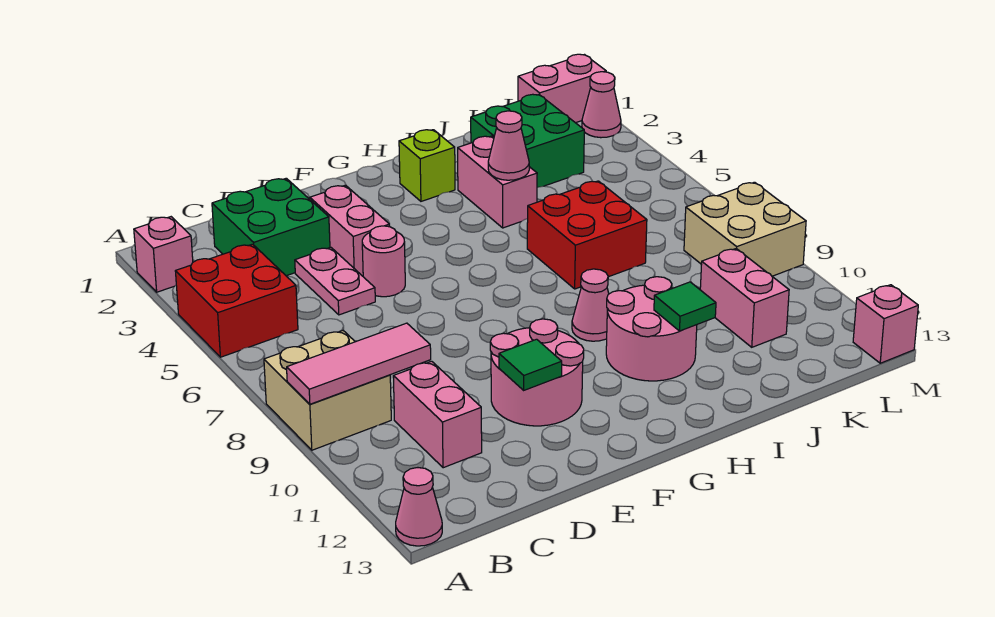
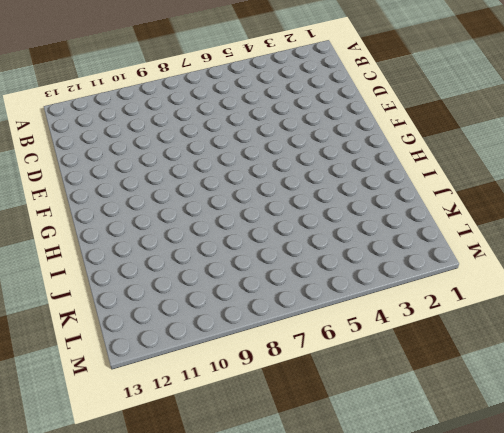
none -> pink brick A2 level 1
none -> red brick A4:B5 level 1
none -> tan brick A8:B9 level 1

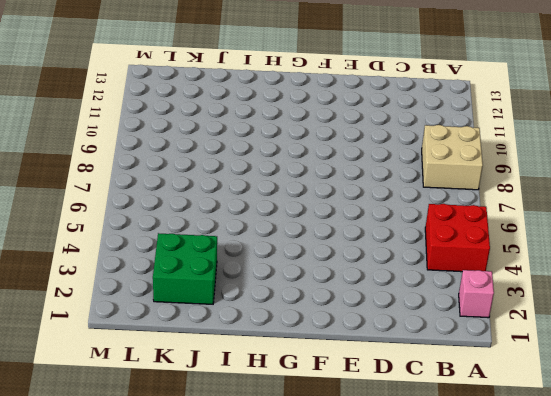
none -> pink cone A13 level 1
none -> green brick C2:D3 level 1
none -> pink brick C10:C11 level 1

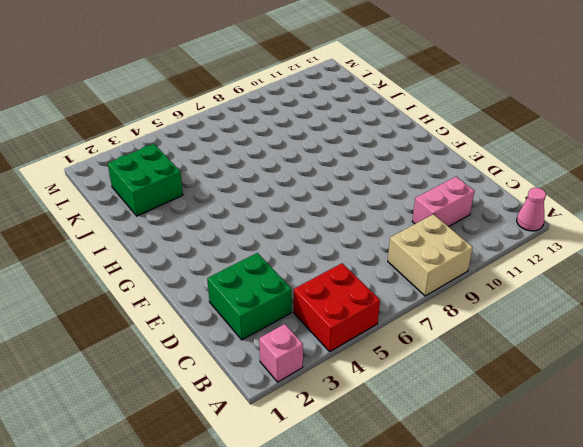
none -> pink plate D4:D5 level 1
none -> pink brick E3:E4 level 1
none -> pink round brick E5 level 1

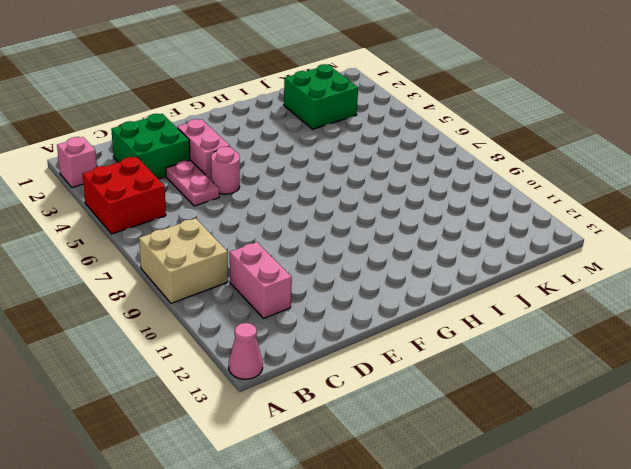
none -> pink round brick E10:F11 level 1
none -> lime brick H2 level 1
none -> pink cone H9 level 1

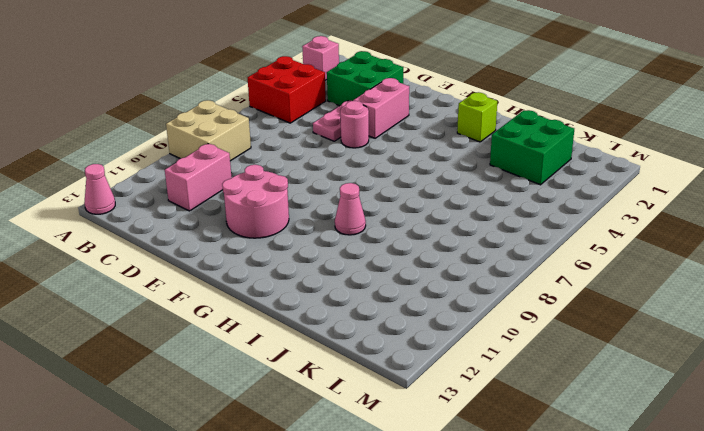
none -> pink round brick H10:I11 level 1
none -> pink brick I3:I4 level 1
none -> red brick I6:J7 level 1

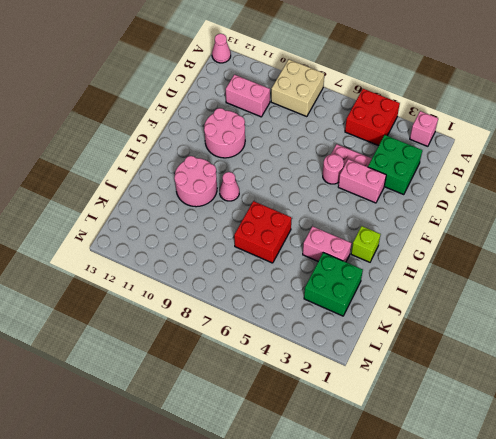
none -> pink brick K10:K11 level 1
none -> pink brick L1:M1 level 1
none -> tan brick L8:M9 level 1

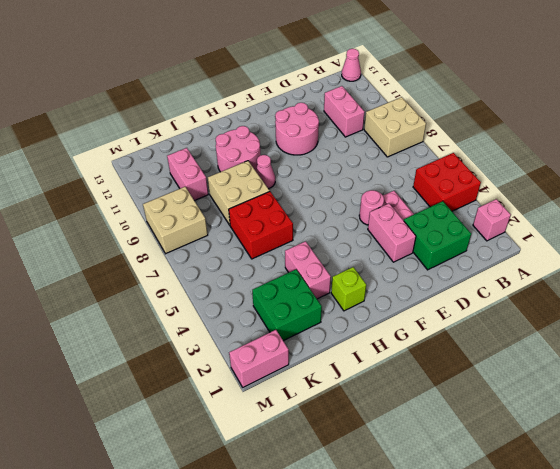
tan brick I8:J9 level 1 -> none
none -> pink cone M2 level 1
none -> pink brick M13 level 1
none -> pink tile A9:C9 level 2

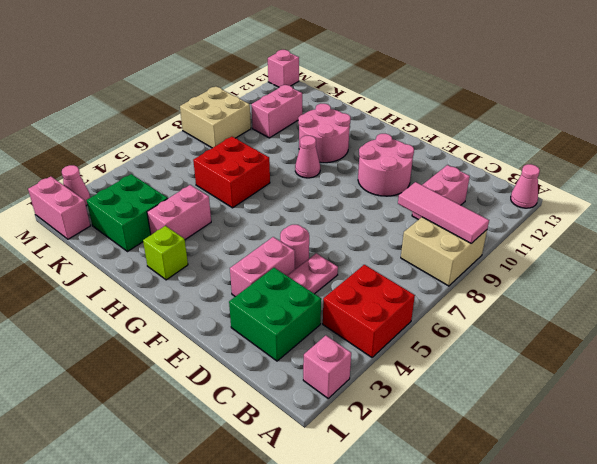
none -> green tile E11 level 2
none -> pink cone I4 level 2
none -> green tile I11 level 2

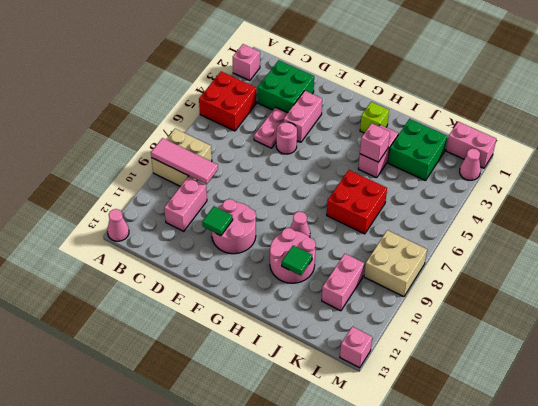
pink brick I4 level 2 -> pink cone I4 level 2

